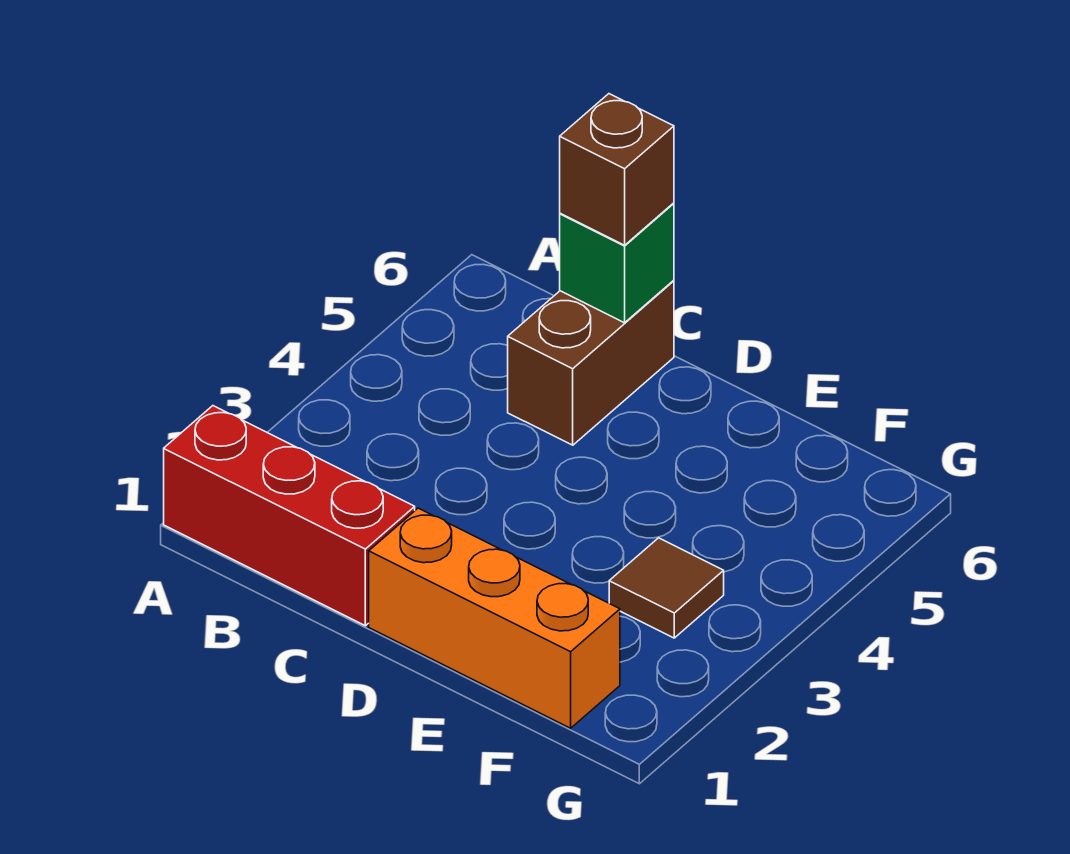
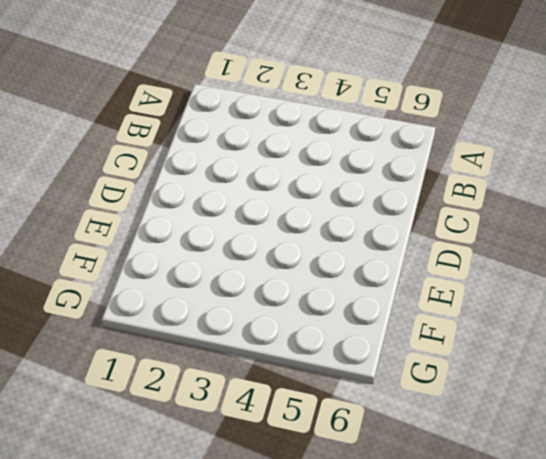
none -> red brick A1:C1 level 1
none -> brown brick C5:C6 level 1

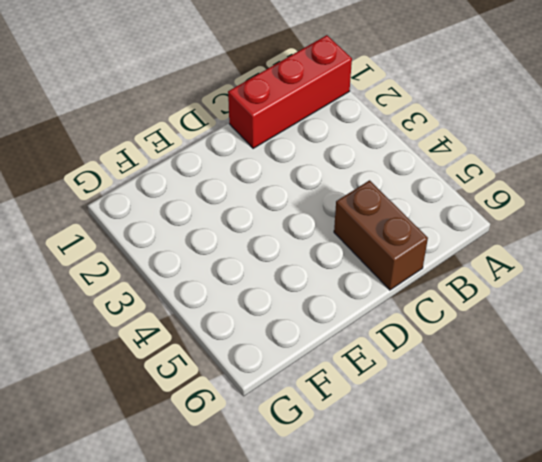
none -> orange brick D1:F1 level 1
none -> brown tile F3 level 1

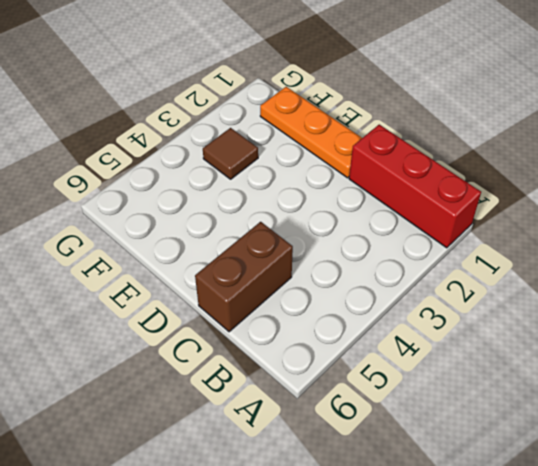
orange plate D1:F1 level 1 -> orange brick D1:F1 level 1
none -> green brick C6 level 2
none -> brown brick C6 level 3

